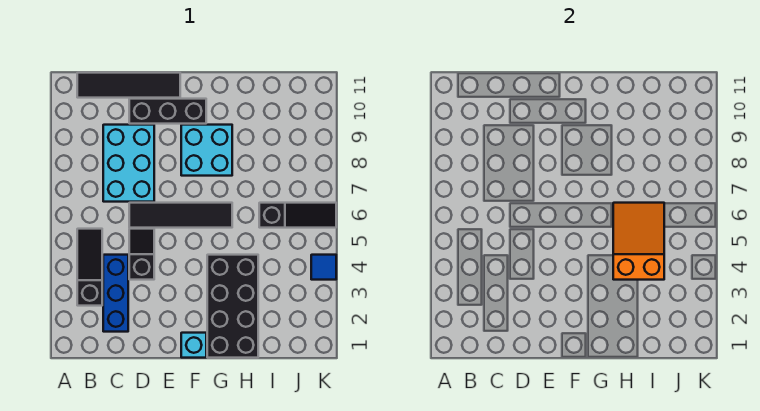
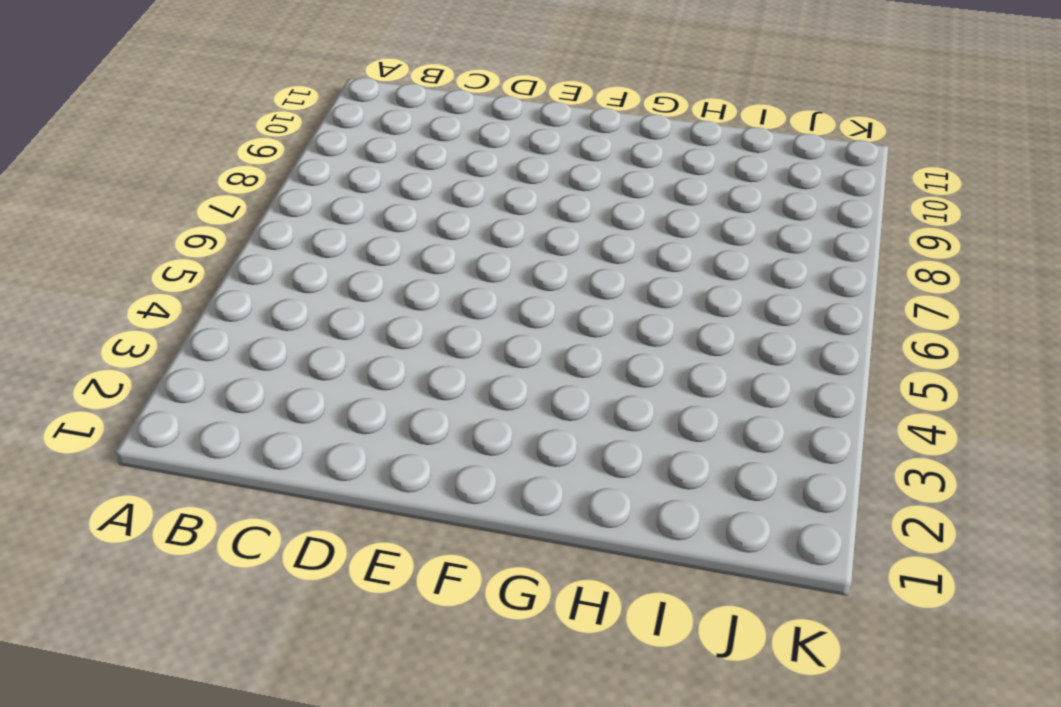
none -> black slope B3:B5 level 1 top 3
none -> black tile B11:E11 level 1
none -> blue brick C2:C4 level 1

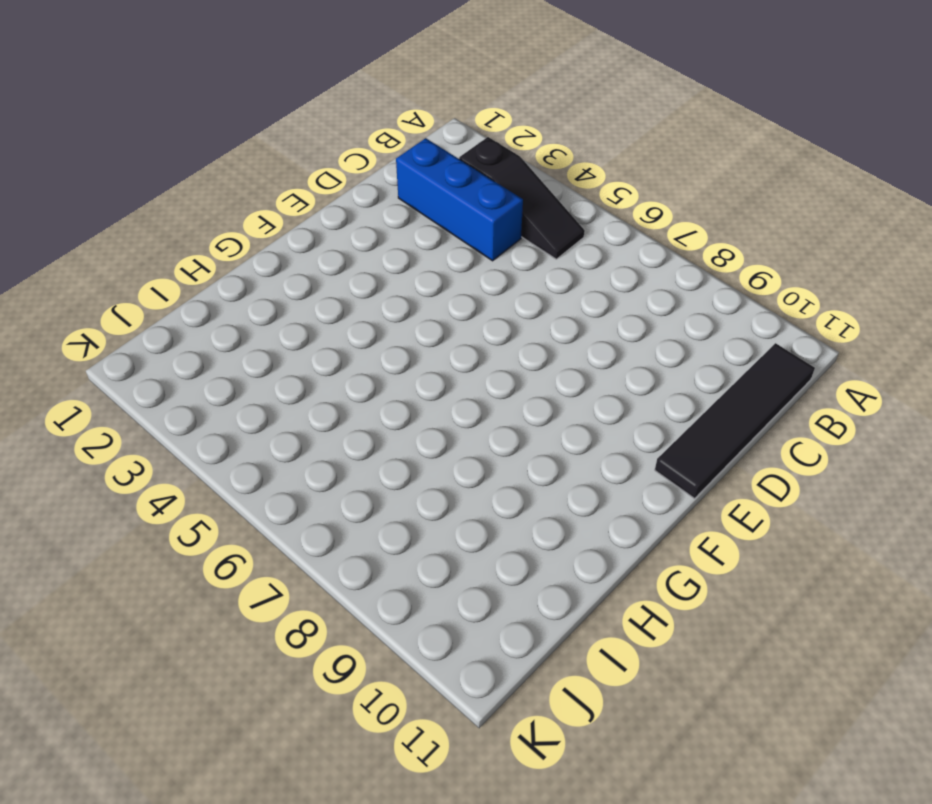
none -> cyan brick C7:D9 level 1
none -> black slope D4:D5 level 1 top 4
none -> black tile D6:G6 level 1

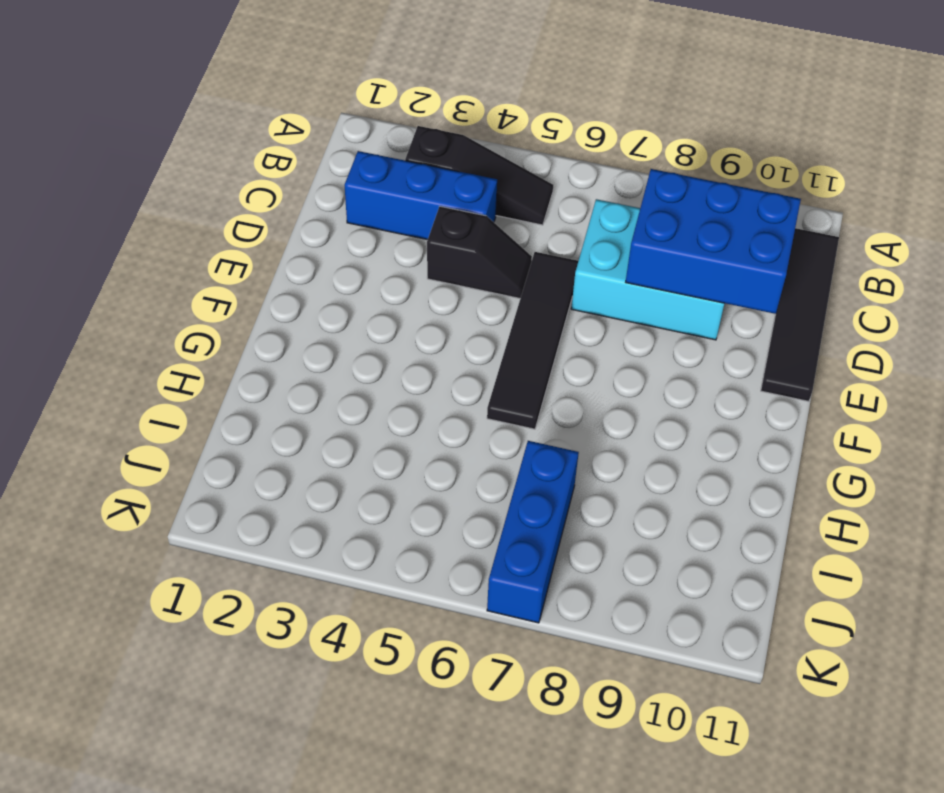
blue brick C8:D10 level 2 -> none
blue brick I7:K7 level 1 -> none
none -> black brick D10:F10 level 1
none -> cyan brick F1 level 1
none -> cyan brick F8:G9 level 1

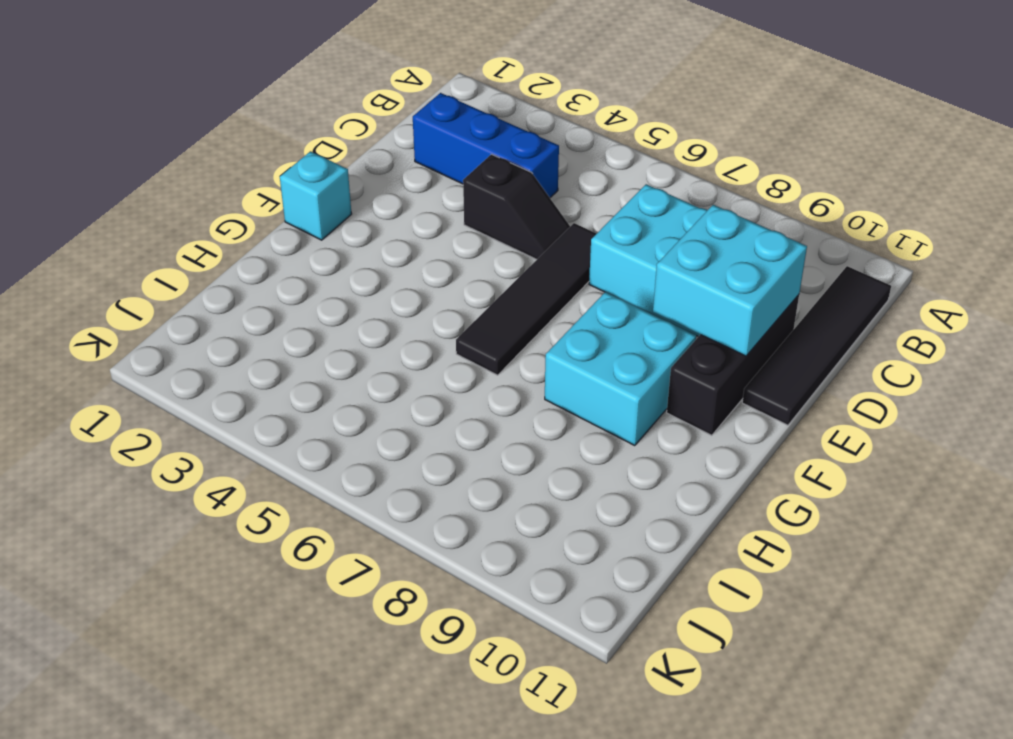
cyan brick D9:E10 level 2 -> none
none -> black slope B3:B5 level 1 top 3
none -> black brick G1:H4 level 1
none -> black slope I6:K6 level 1 top I

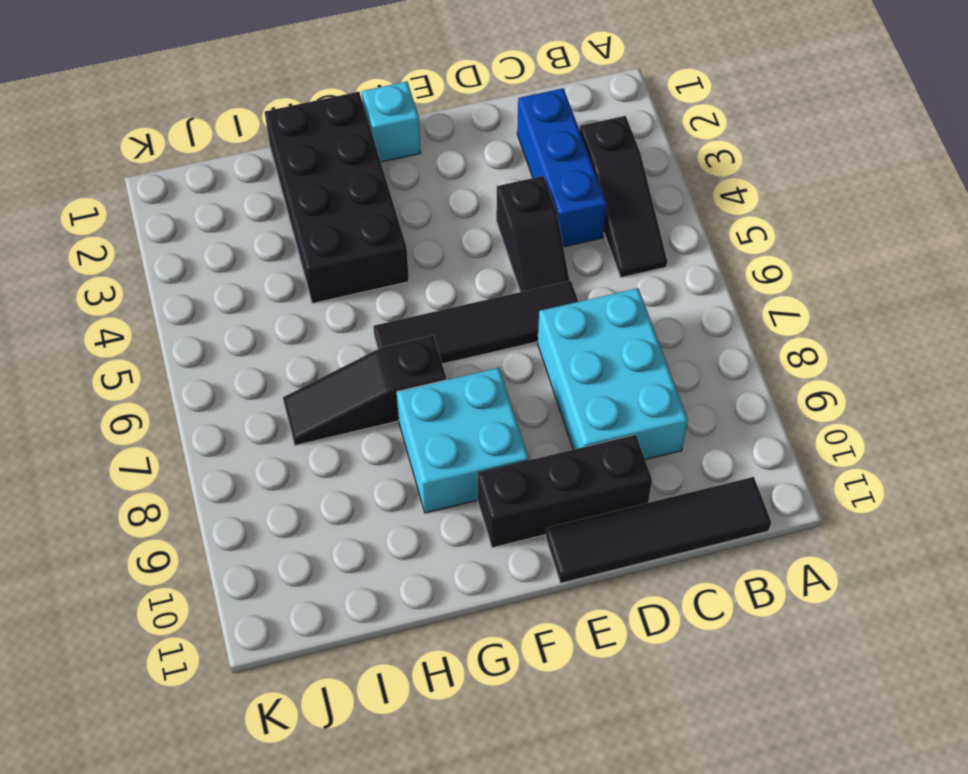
black slope G7:I7 level 1 top G -> black slope I6:K6 level 1 top I
none -> blue tile K4 level 1
none -> orange slope H4:I6 level 2 top 4

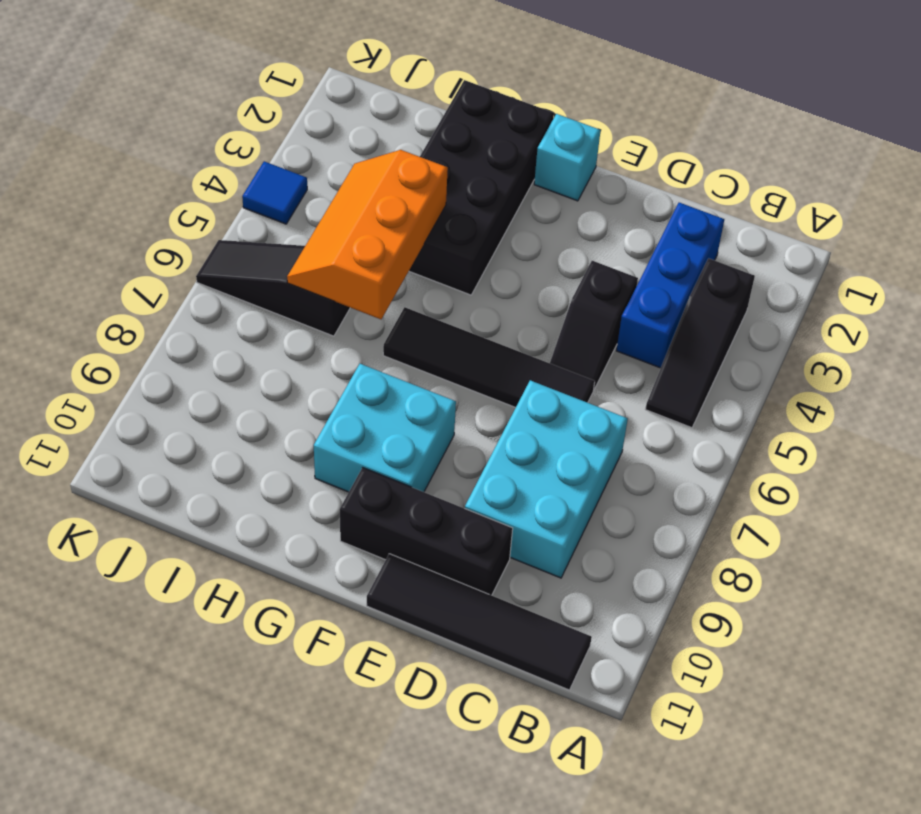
orange slope H4:I6 level 2 top H -> orange slope H4:I6 level 2 top 4

